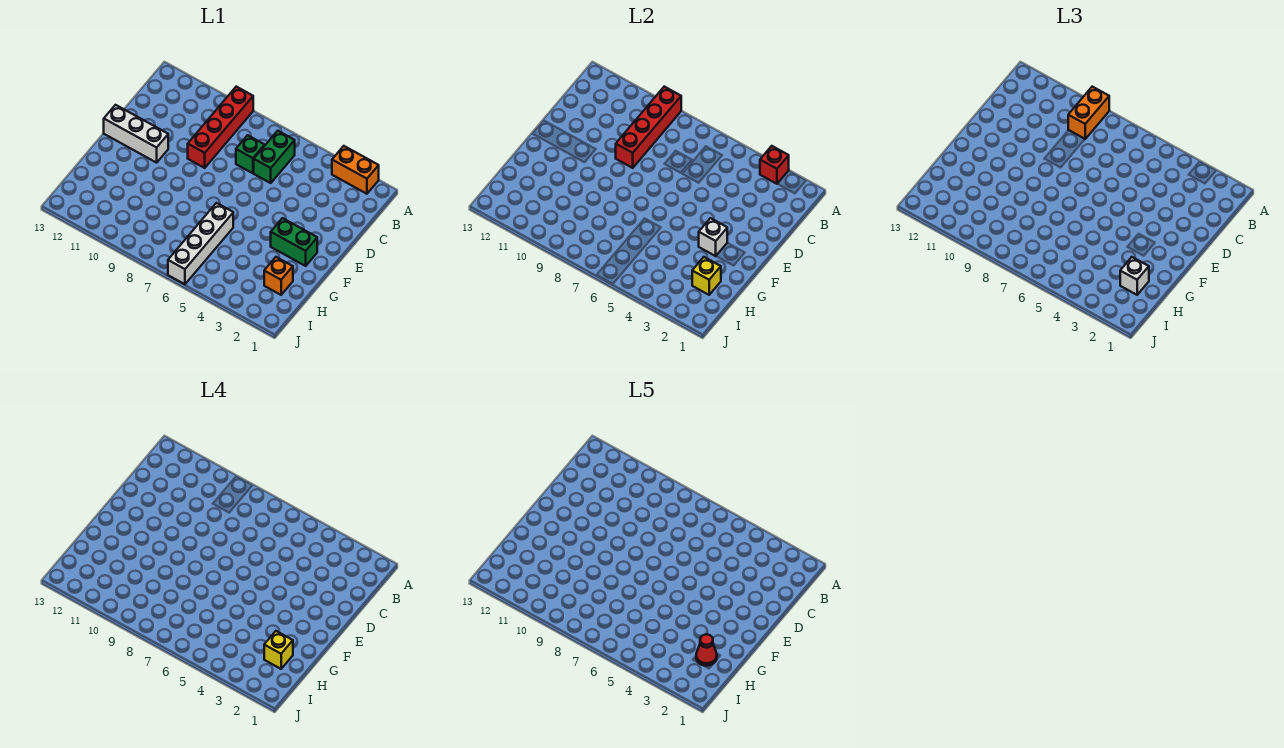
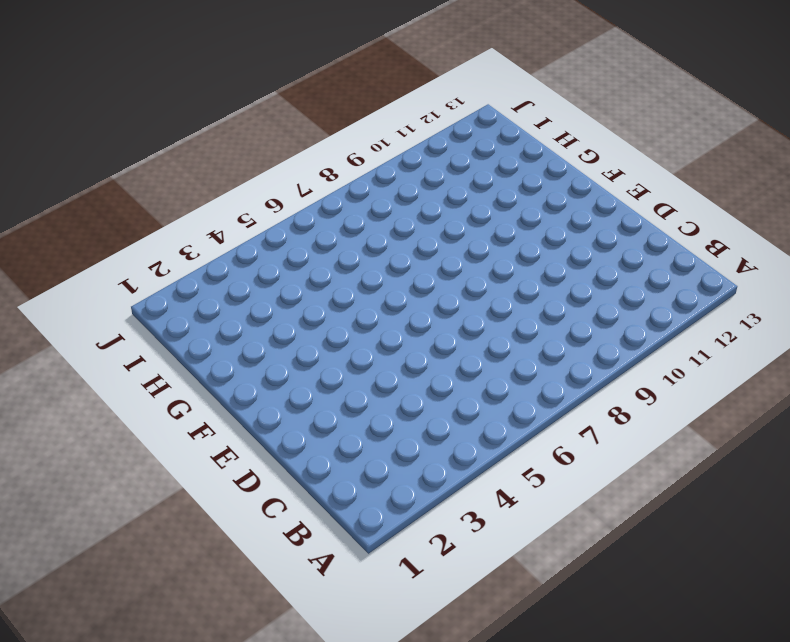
none -> orange brick A2:A3 level 1
none -> red brick A9:D9 level 1
none -> green brick B6:C6 level 1

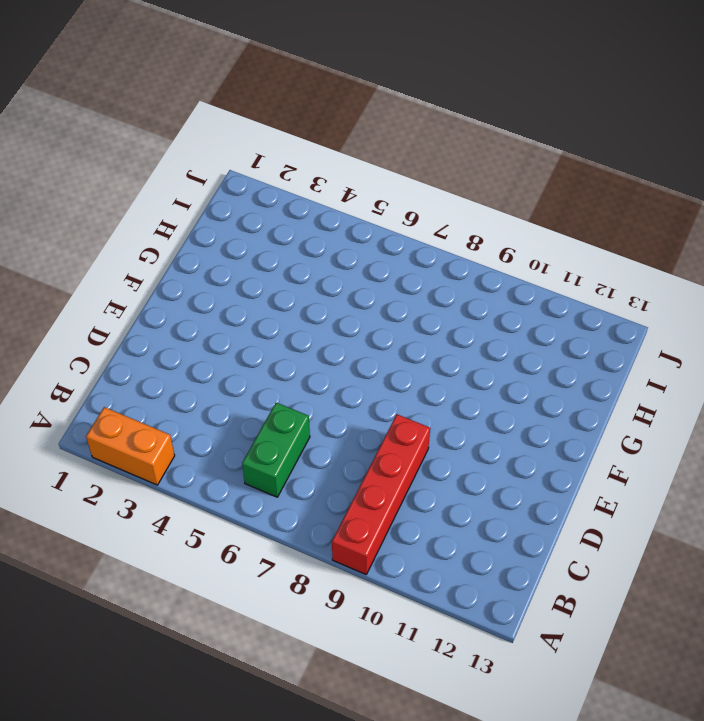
none -> green brick C7 level 1
none -> white brick E11:E13 level 1
none -> green brick F2:F3 level 1

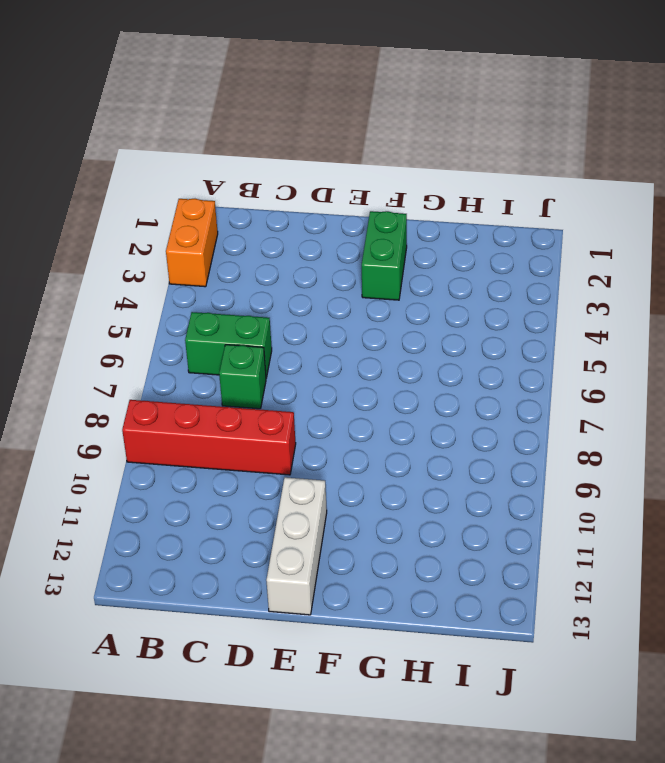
none -> white brick G6:J6 level 1
none -> orange brick H2 level 1
none -> red brick A3 level 2

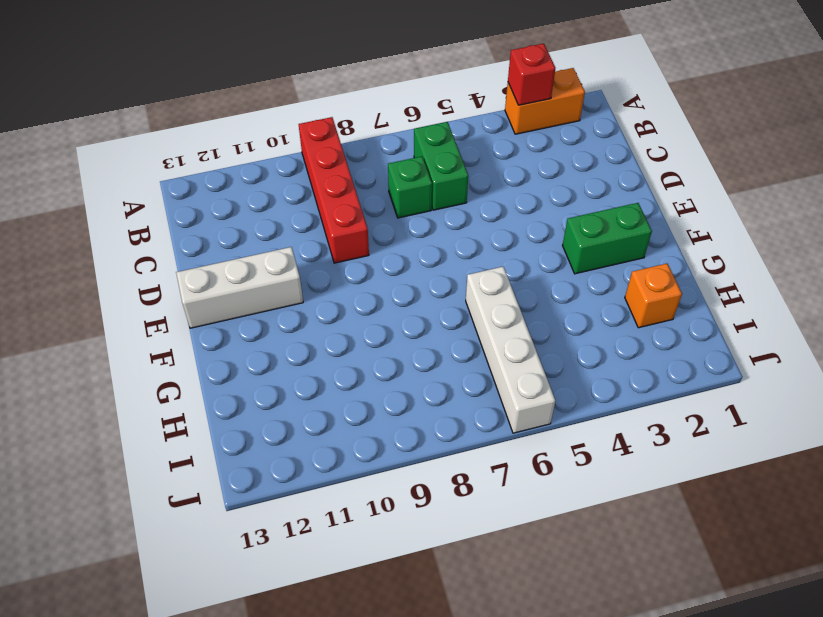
none -> red brick A9:D9 level 2
none -> white brick F3 level 2
none -> yellow brick H2 level 2

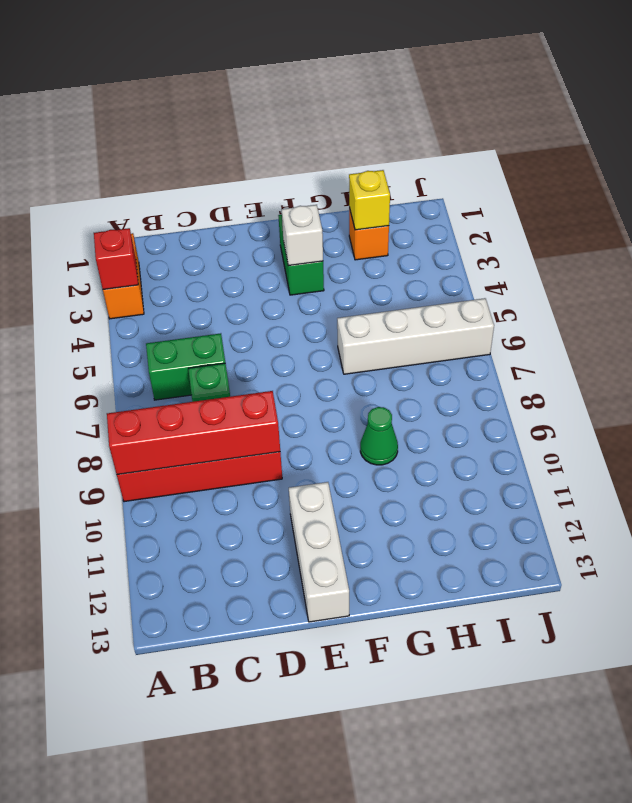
green cone G9 level 1 -> none
none -> orange brick A9:B9 level 3
none -> white brick H2 level 3
none -> yellow brick H2 level 4

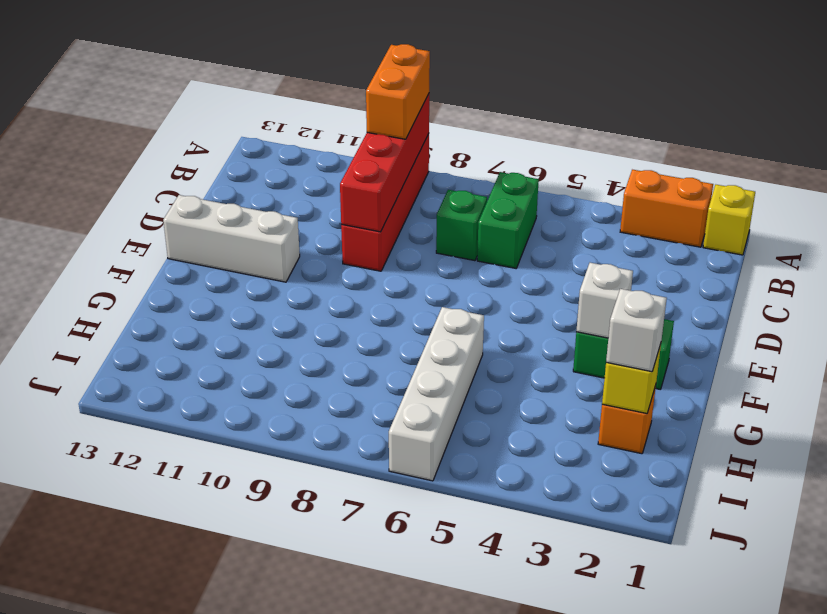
yellow brick A1 level 1 -> yellow brick H2 level 4
none -> red brick A3 level 2
none -> red cone H2 level 5

